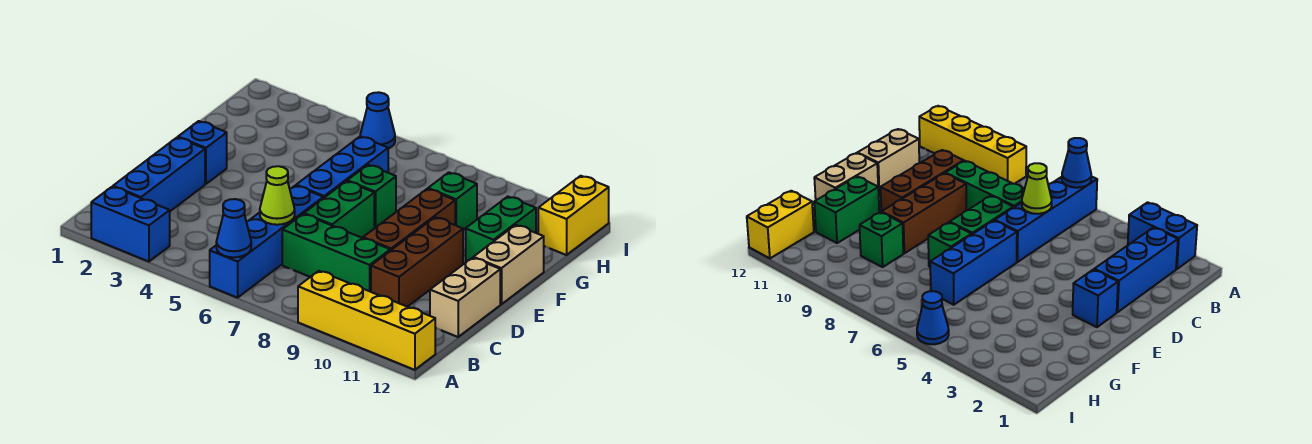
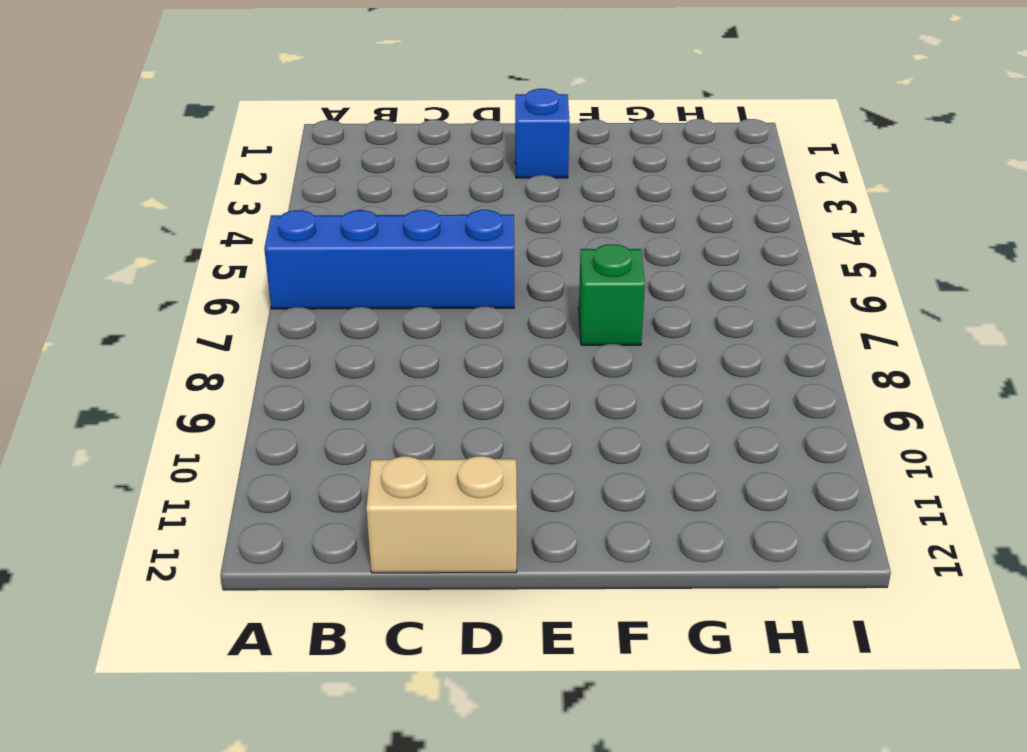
none -> blue brick A2:A3 level 1
none -> yellow brick A9:A12 level 1
none -> blue brick B2:D2 level 1

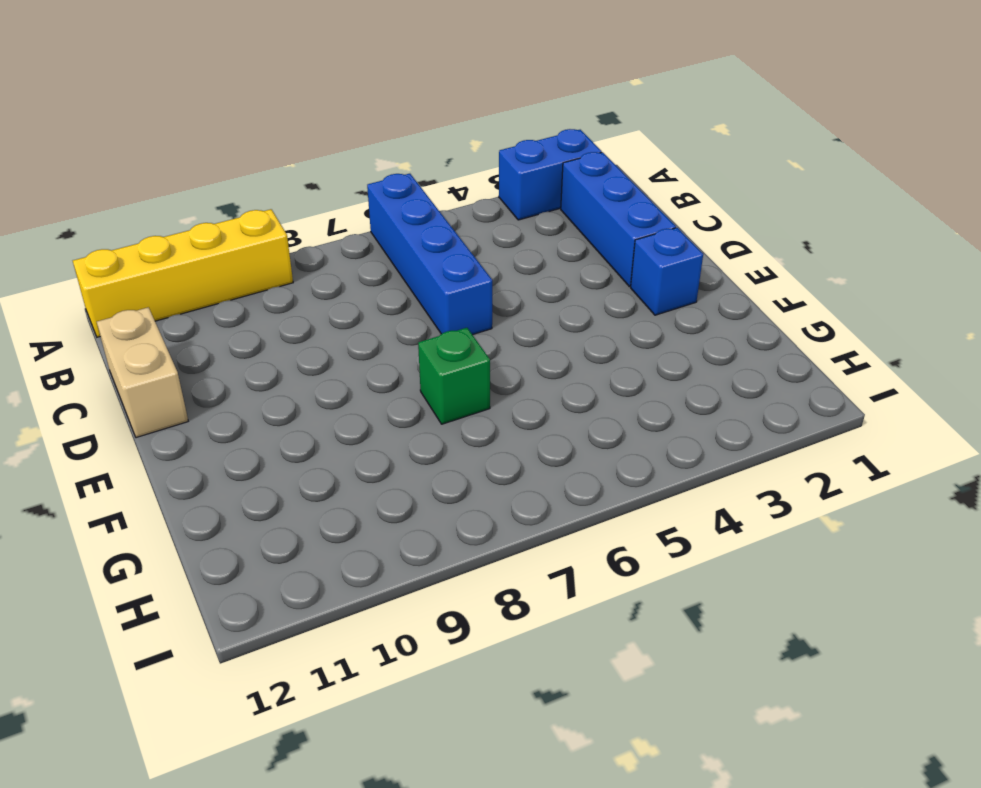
none -> green brick C7:C9 level 1
none -> brown brick C10:E10 level 1
none -> green brick D7:E7 level 1

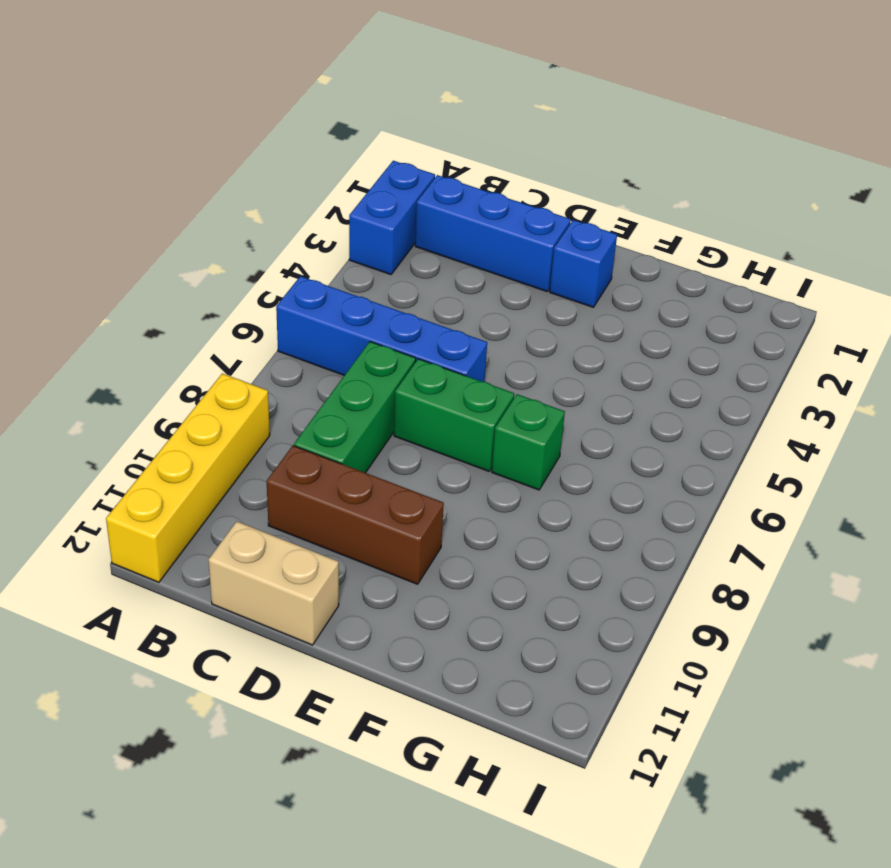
none -> brown brick D9:F9 level 1
none -> blue brick E6:G6 level 1
none -> tan brick E12:F12 level 1

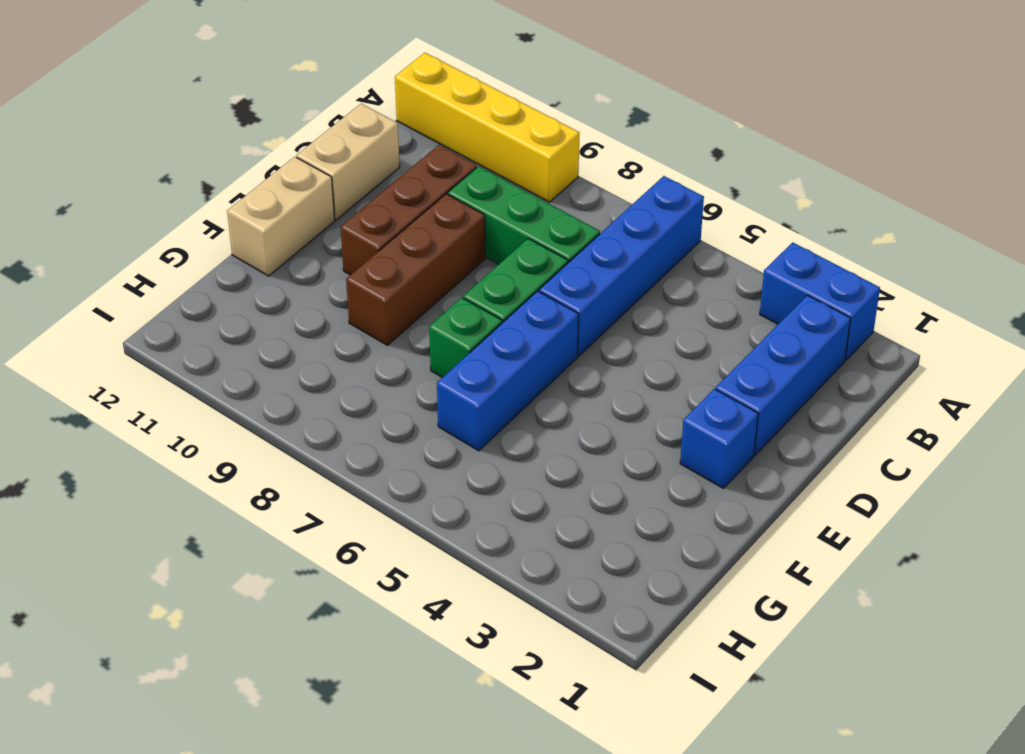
none -> green brick F11:G11 level 1
none -> green brick G9 level 1
none -> yellow brick H12:I12 level 1

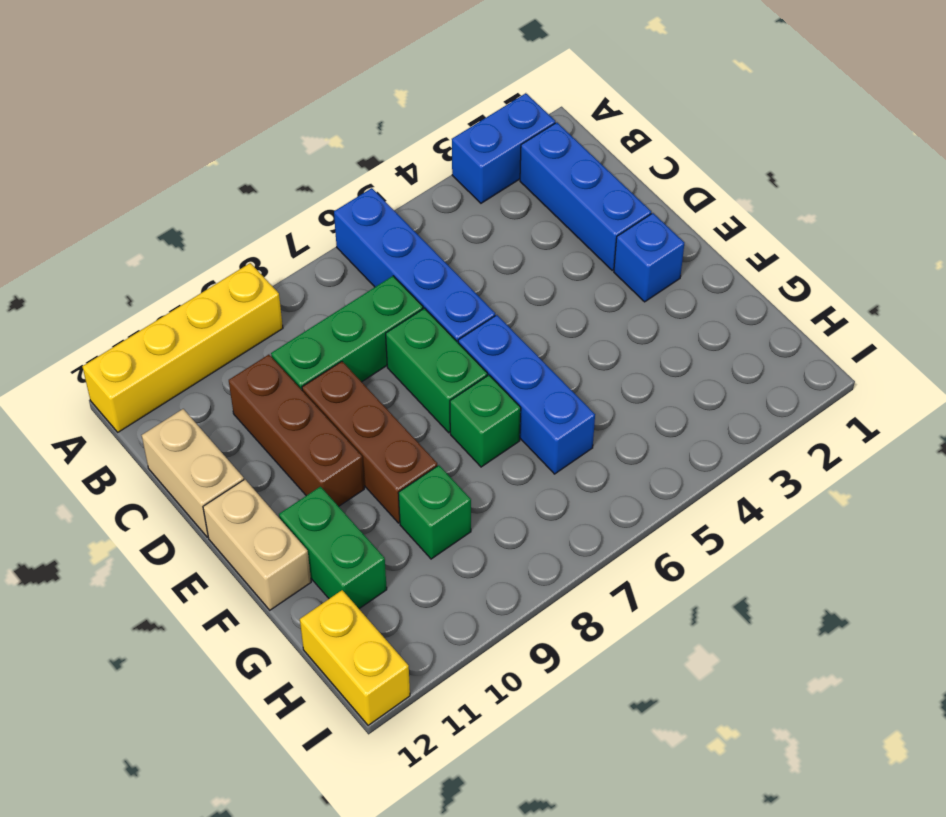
none -> blue cone I5 level 1
none -> blue cone A6 level 2
none -> lime cone C6 level 2

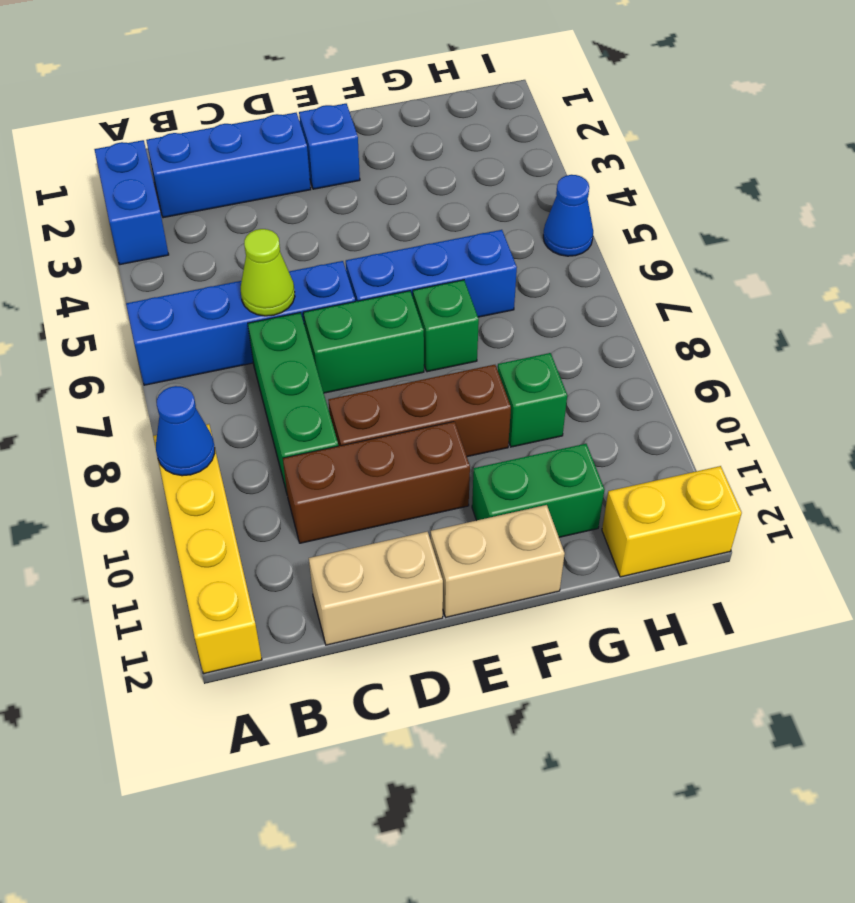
blue cone A9 level 2 -> blue cone A6 level 2

